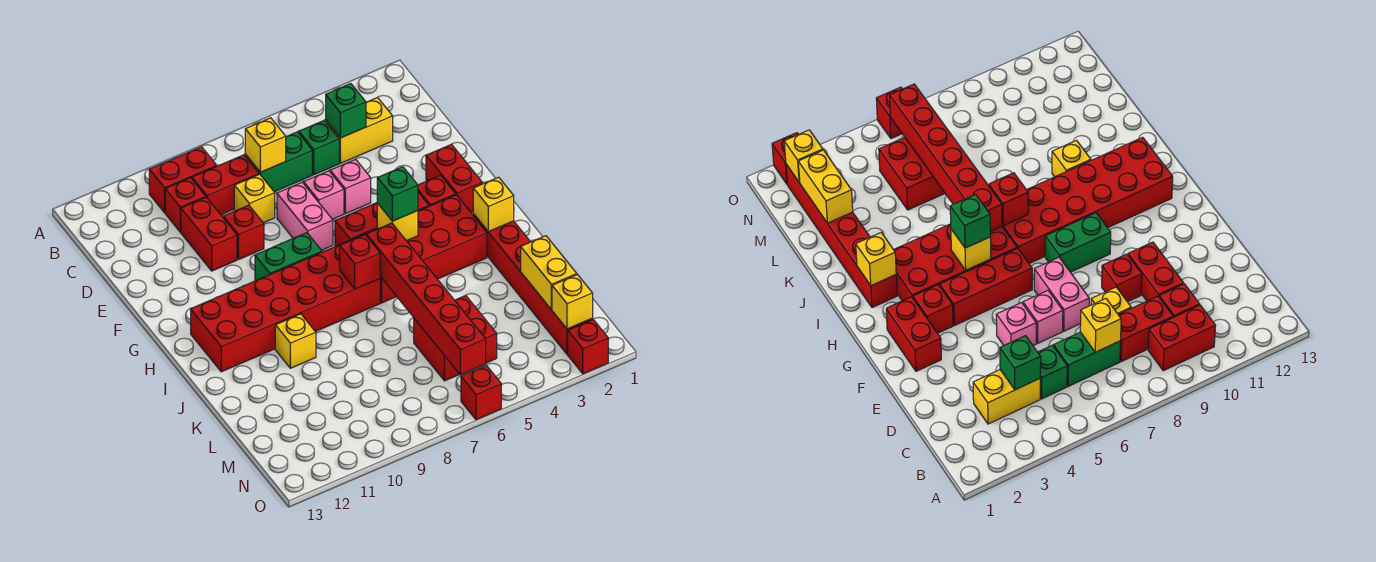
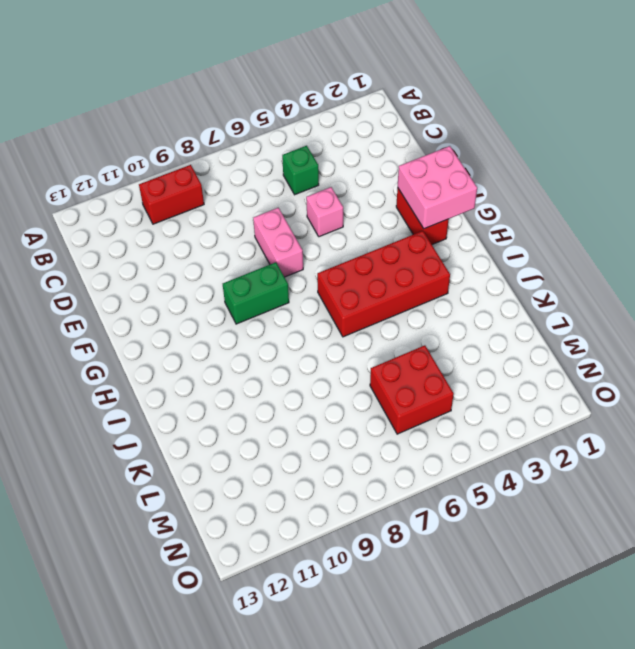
pink brick F1:G2 level 2 -> none
none -> yellow brick C3:C4 level 1
none -> green brick C6:C7 level 1
none -> red brick C8:C9 level 1
none -> red brick C10 level 1

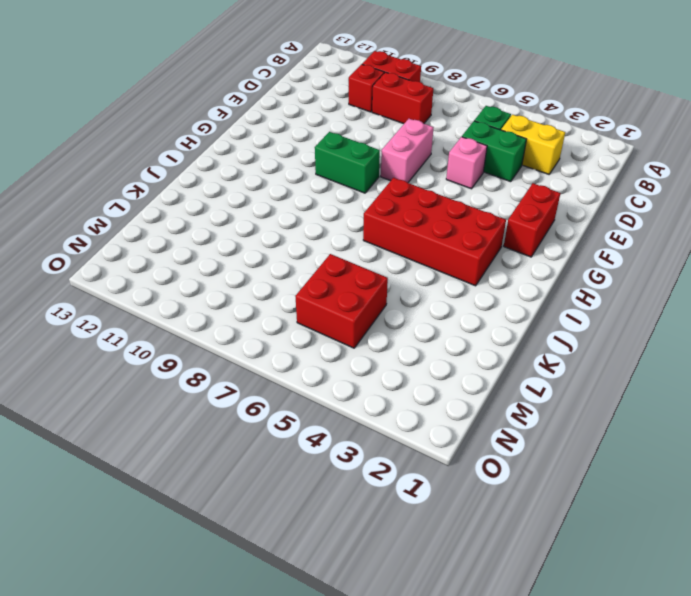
green brick D4:D5 level 1 -> green brick C6:C7 level 1
none -> yellow brick D8 level 1
none -> red brick D10:E10 level 1
none -> pink brick E6 level 1
none -> red brick E9 level 1

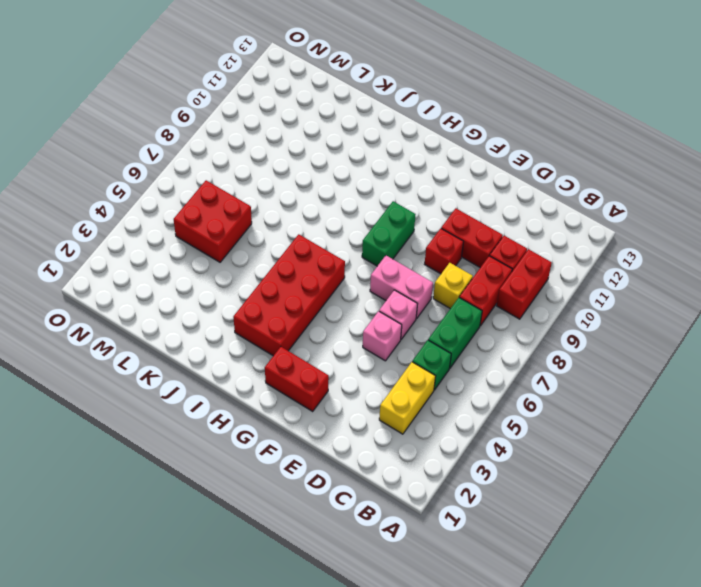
none -> red brick G3 level 1
none -> red brick G4:G6 level 1
none -> red brick H7:I12 level 1
none -> red brick I2:N2 level 1

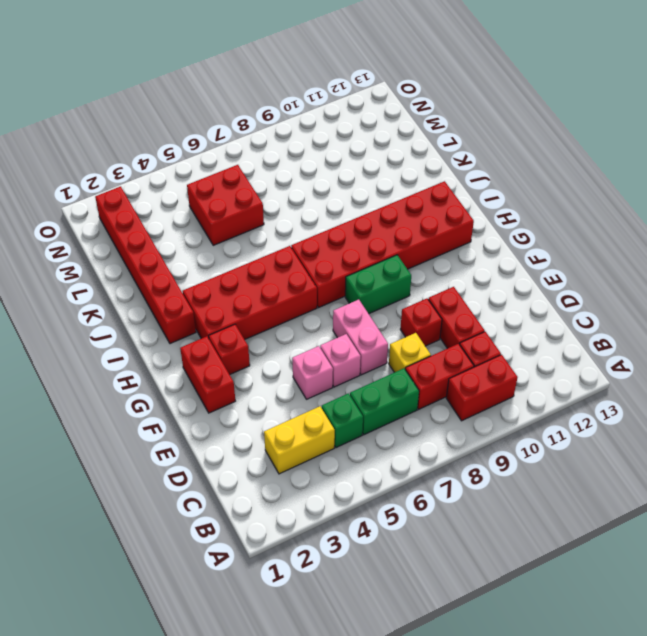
none -> red brick G4:G6 level 1
none -> yellow brick J10 level 1
none -> red brick O2 level 1
none -> red brick O6 level 1

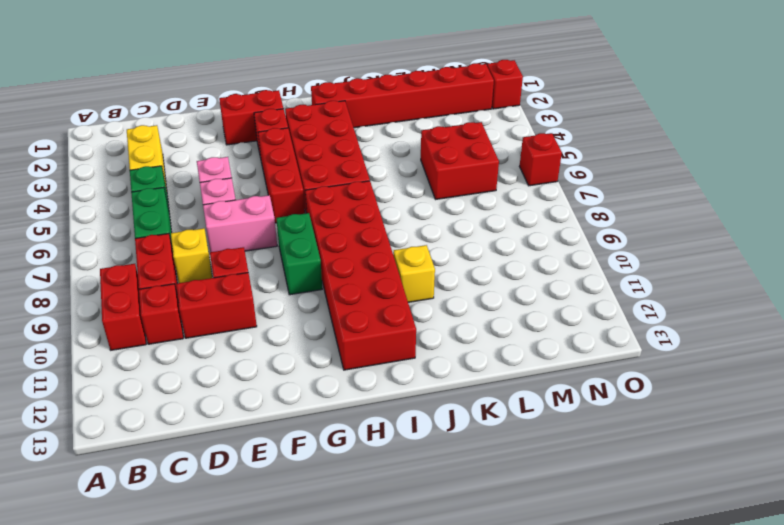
none -> green brick C4 level 2
none -> yellow brick C7 level 2
none -> yellow brick H5 level 2
none -> yellow brick I2 level 2

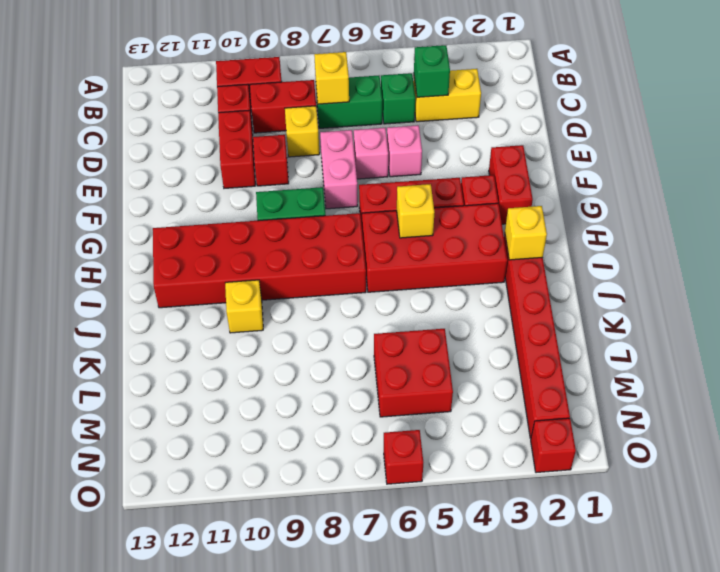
none -> red brick I6:N6 level 2
none -> red brick I7 level 2
none -> yellow brick L2:M2 level 2
none -> yellow brick N2 level 2

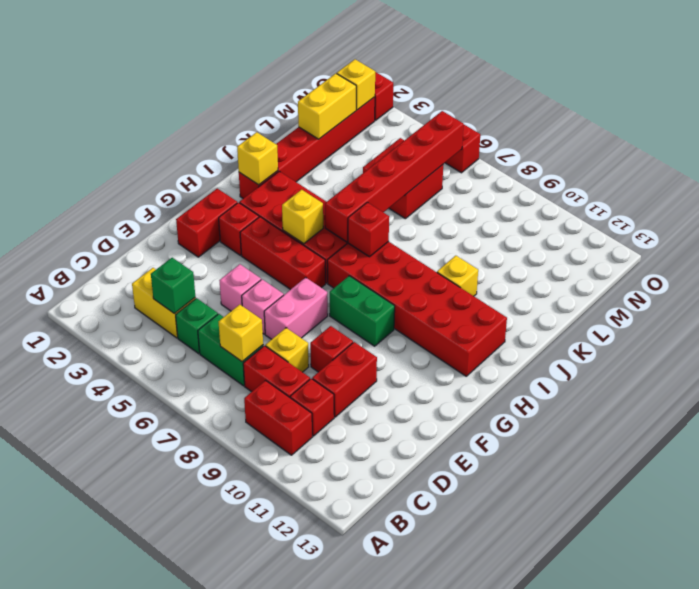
none -> green brick H5 level 3

